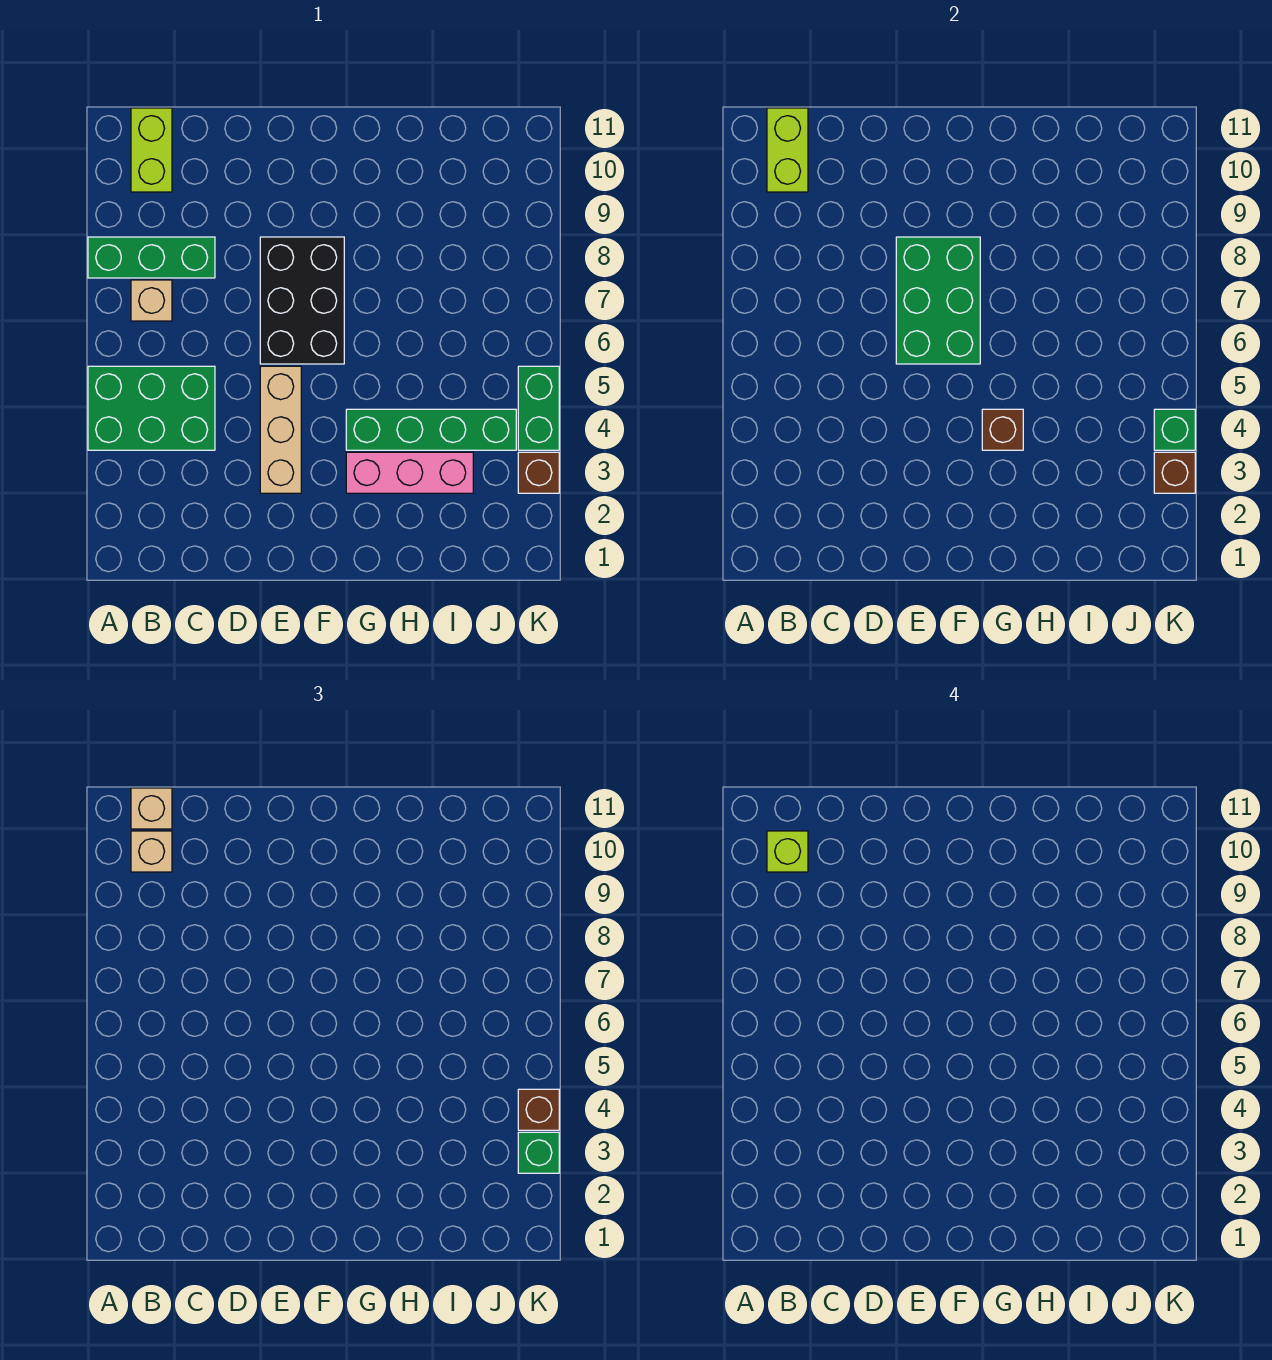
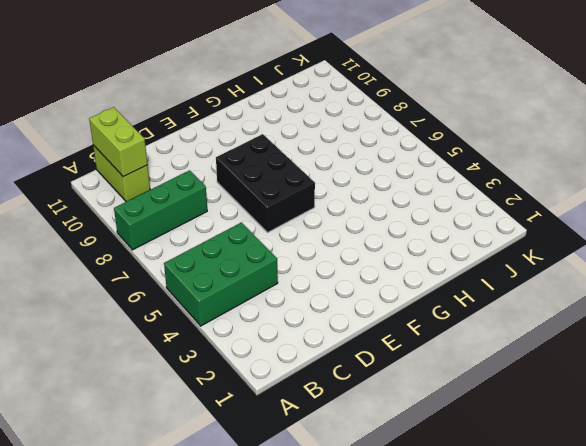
none -> tan brick B7 level 1
none -> tan brick E3:E5 level 1
none -> pink brick G3:I3 level 1

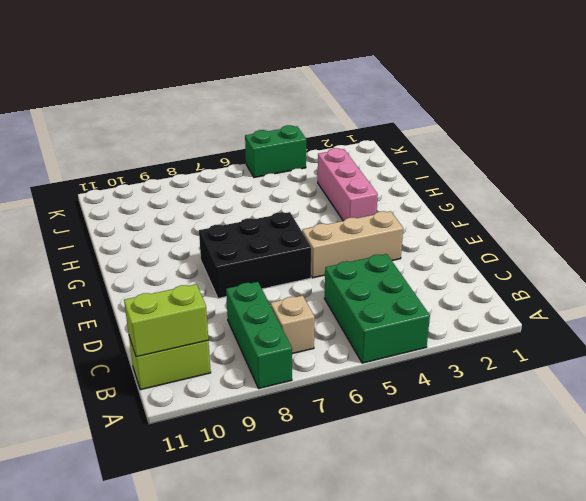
none -> green brick G4:J4 level 1
none -> brown brick K3 level 1
none -> green brick E6:F8 level 2

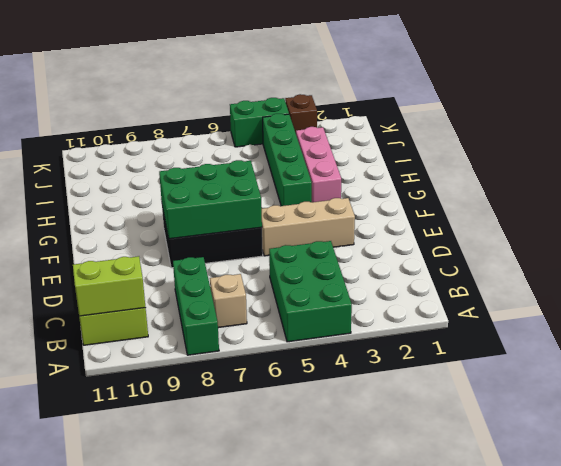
none -> brown brick G4 level 2
none -> brown brick K3 level 2
none -> green brick K4 level 2

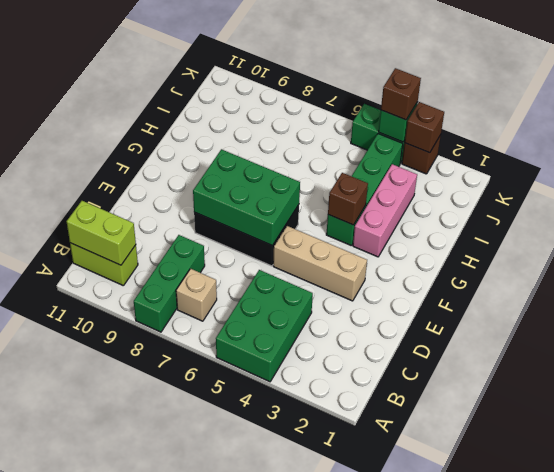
none -> tan brick B10 level 3
none -> tan brick B11 level 3
none -> green brick K3 level 3

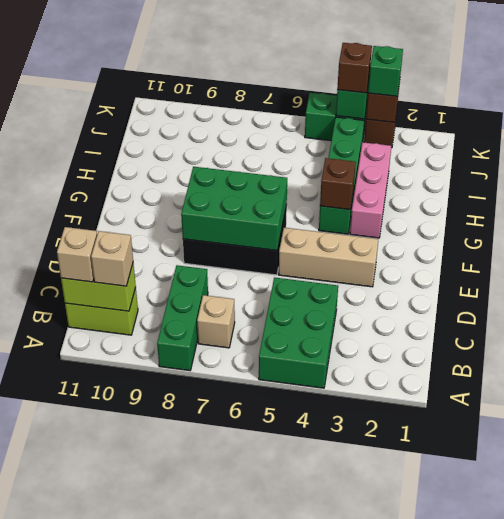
none -> lime brick B10 level 4

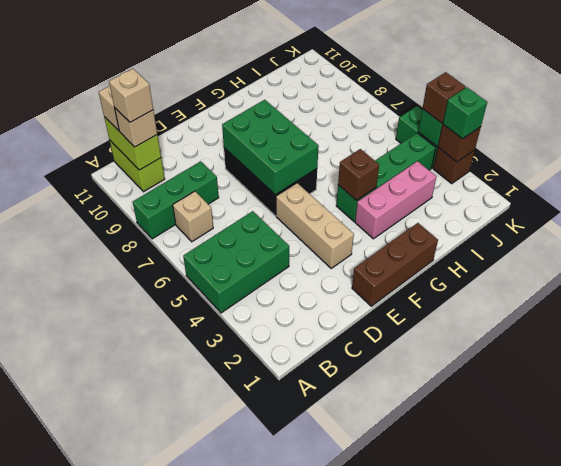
tan brick B10 level 4 -> lime brick B10 level 4
brown brick E1:G1 level 1 -> none

